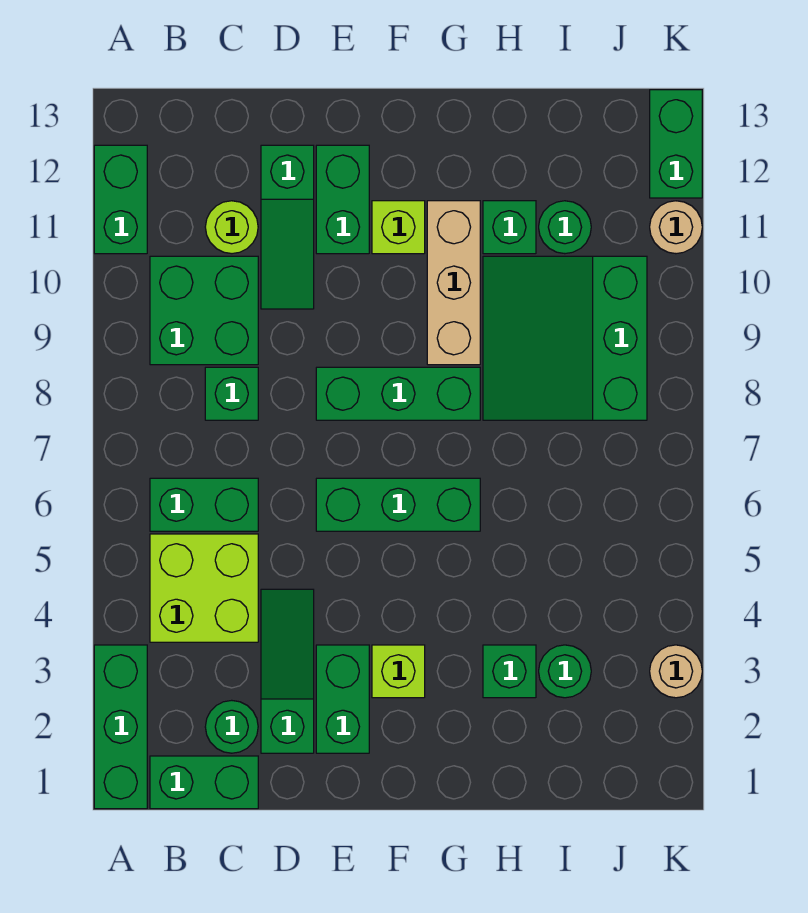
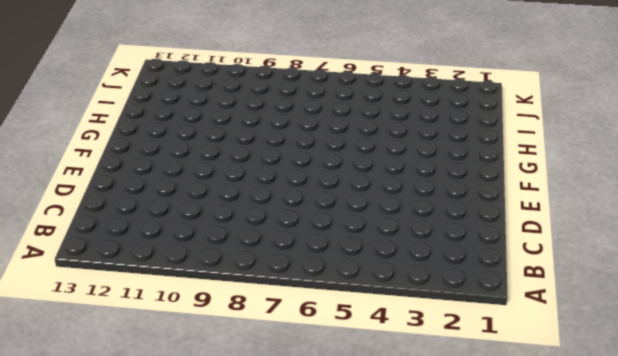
none -> green brick A1:A3 level 1
none -> green brick A11:A12 level 1
none -> green brick B1:C1 level 1

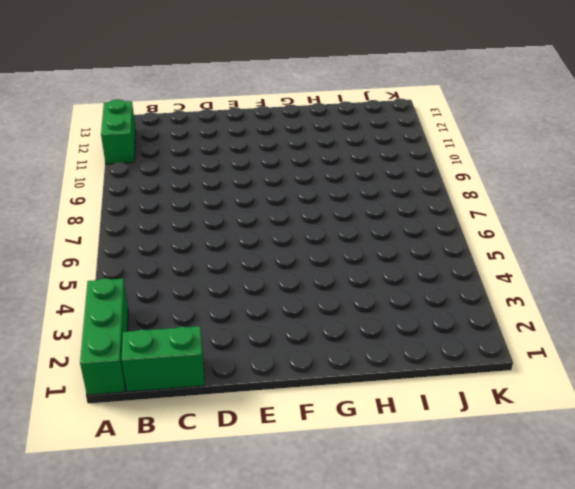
none -> lime brick B4:C5 level 1
none -> green brick B6:C6 level 1
none -> green brick B9:C10 level 1

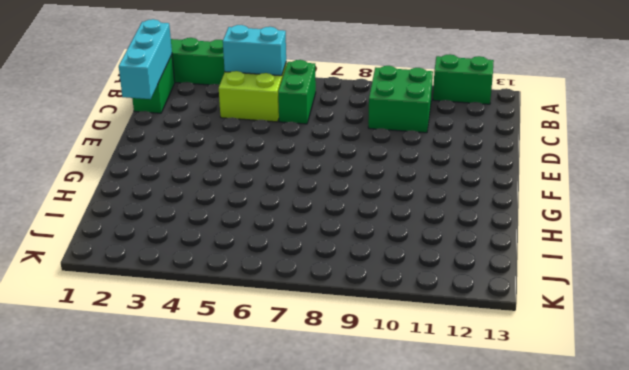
cyan brick B1:D1 level 2 -> none
cyan brick B4:B5 level 2 -> none
none -> green round brick C2 level 1
none -> green brick C8 level 1
none -> lime round brick C11 level 1

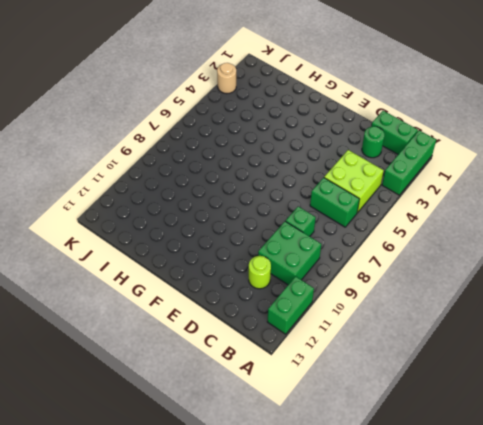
none -> green slope D2:D4 level 1 top 2
none -> green slope D10:D12 level 1 top 12
none -> green brick E2:E3 level 1

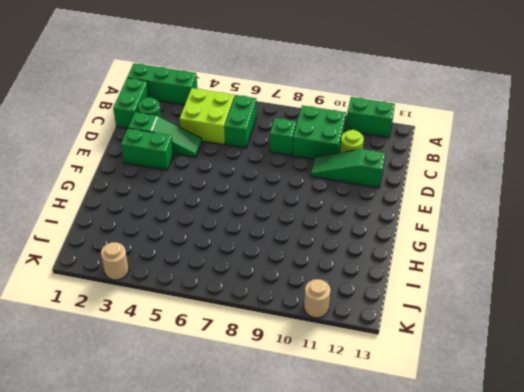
none -> green brick E6:G6 level 1
none -> green brick E8:G8 level 1
none -> green brick E11:E12 level 1

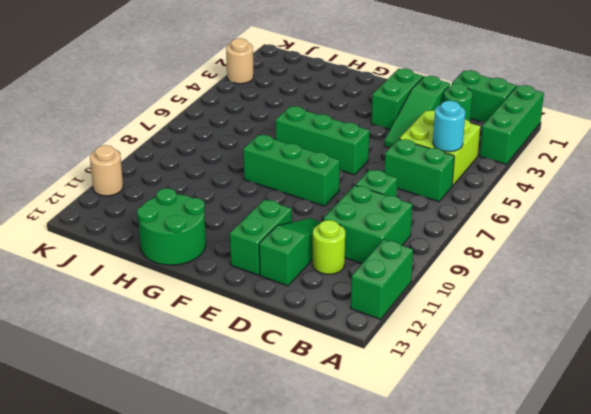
cyan round brick B5 level 2 -> none
green round brick G12:H13 level 1 -> none
none -> lime brick F3 level 1
none -> lime brick F11 level 1
none -> tan brick G9:G11 level 1

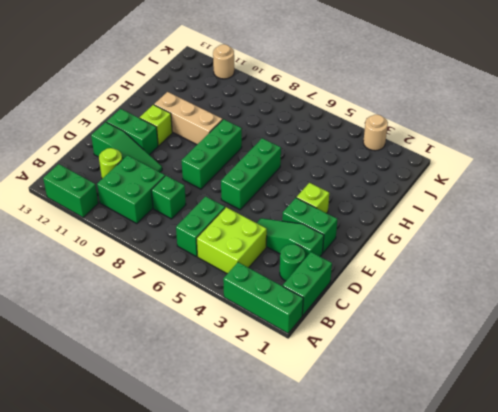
none -> green brick H3 level 1
none -> green slope H8:J10 level 1 top J
none -> green brick H11 level 1

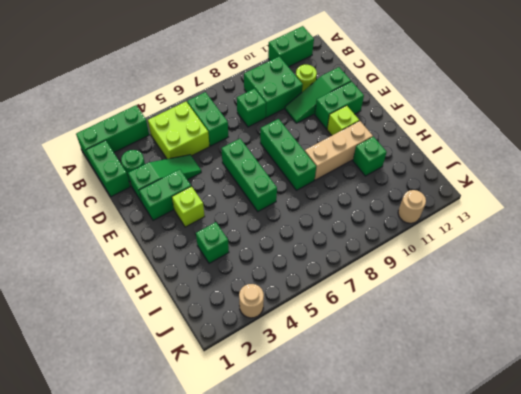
none -> green slope H8:J10 level 1 top J
none -> green round brick I3 level 1
none -> green round brick I11 level 1

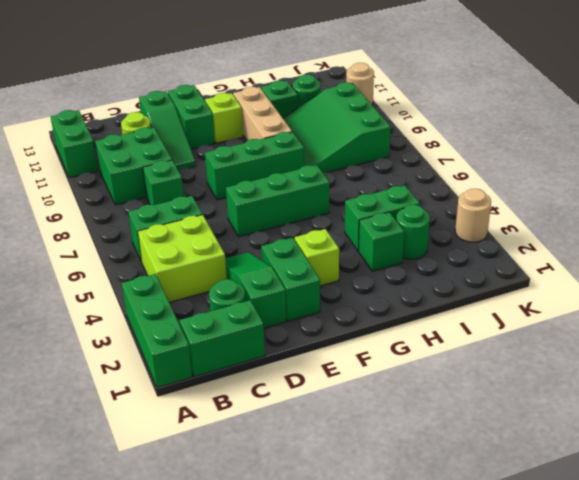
green brick H4:I4 level 1 -> green brick K12:K13 level 1

